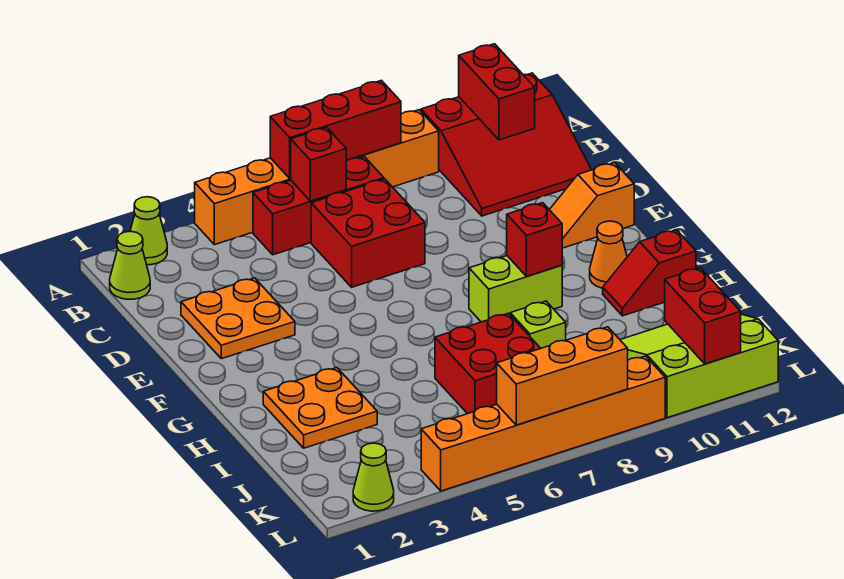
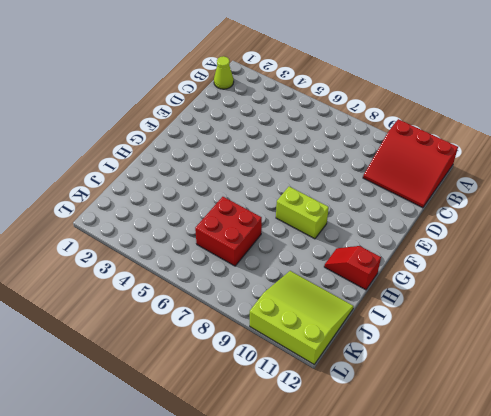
none -> lime cone A2 level 1
none -> orange brick A4:A9 level 1
none -> red brick B5:B7 level 1

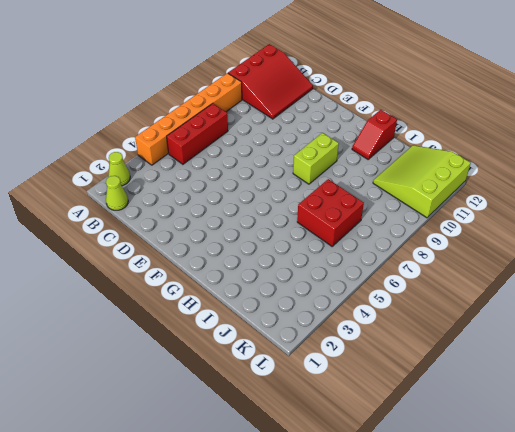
none -> red brick C6:D7 level 1
none -> orange plate D2:E3 level 1
none -> orange slope E11:E12 level 1 top 12

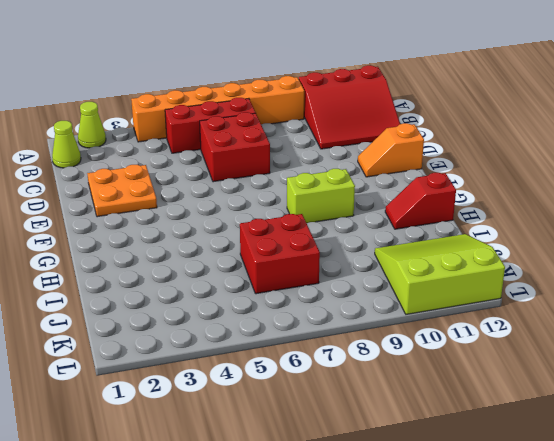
none -> orange cone G11 level 1
none -> orange plate H2:I3 level 1
none -> lime brick I8 level 1

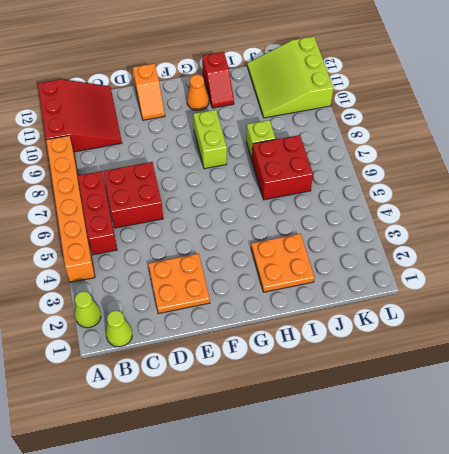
none -> lime cone L2 level 1
none -> orange brick L4:L9 level 1
none -> red brick A6:A8 level 2

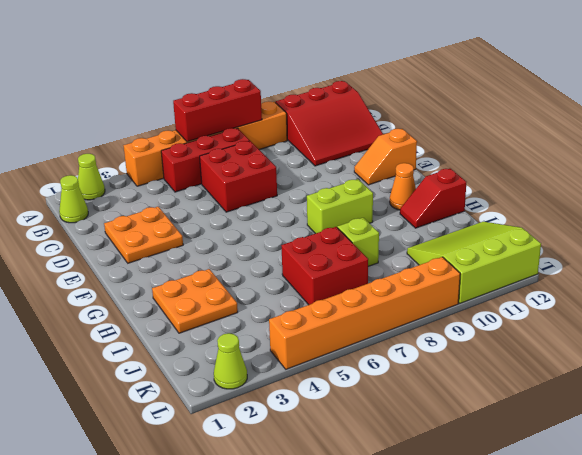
none -> red brick A11:B11 level 2
none -> red brick B6 level 2
none -> red brick G9 level 2

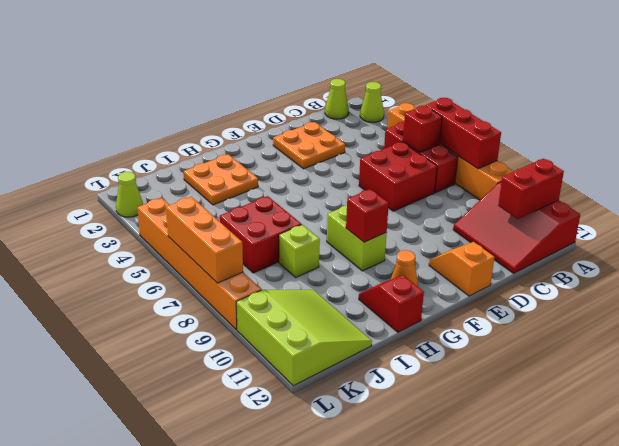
none -> red brick K11:L11 level 2

